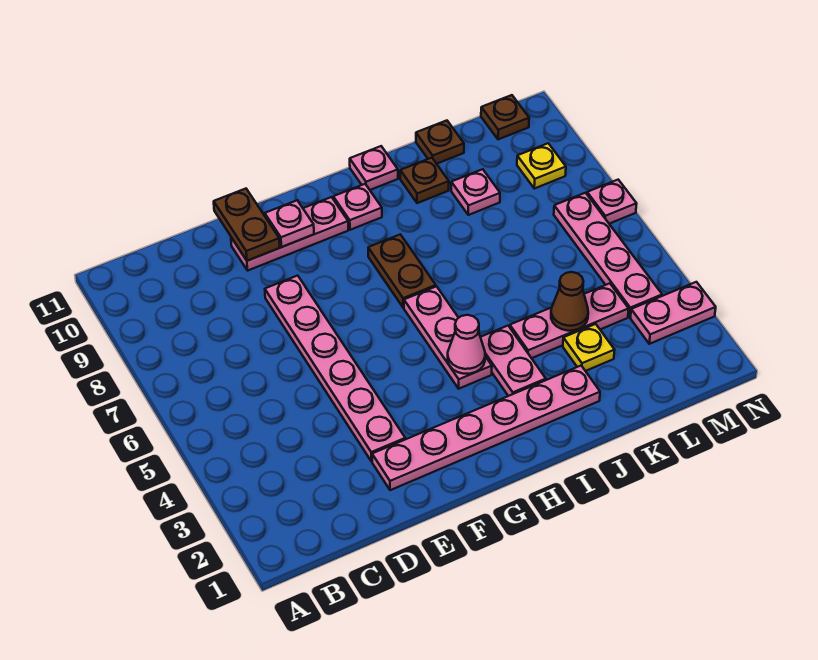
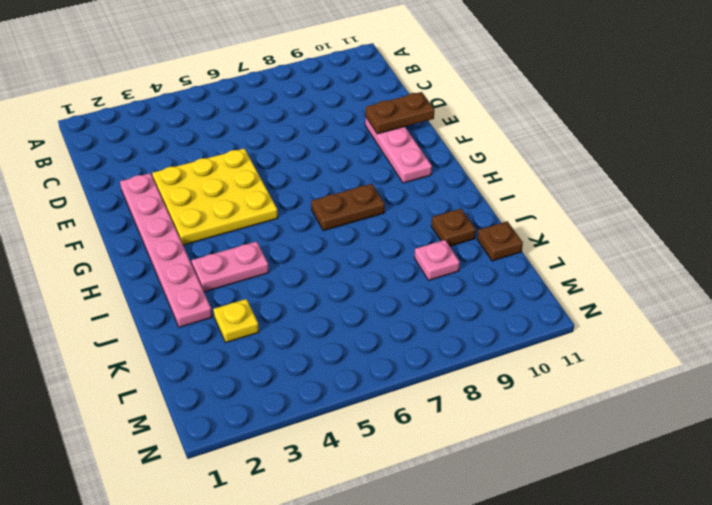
yellow plate E3:G5 level 1 -> pink plate E3:E8 level 1
none -> pink plate H4:H6 level 1
none -> pink plate H10 level 1
none -> pink plate I11 level 1

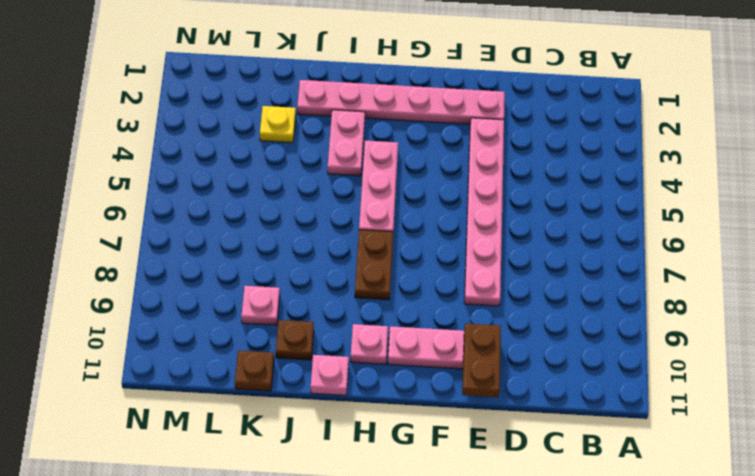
none -> pink plate J4:L4 level 1
none -> pink plate M3:N3 level 1
none -> pink plate M4:M7 level 1

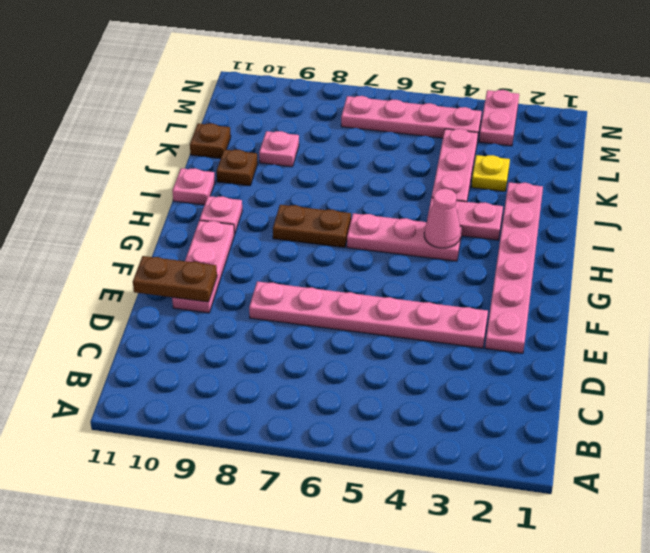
none -> yellow plate M9 level 1
none -> brown plate M11 level 1
none -> pink plate N7 level 1

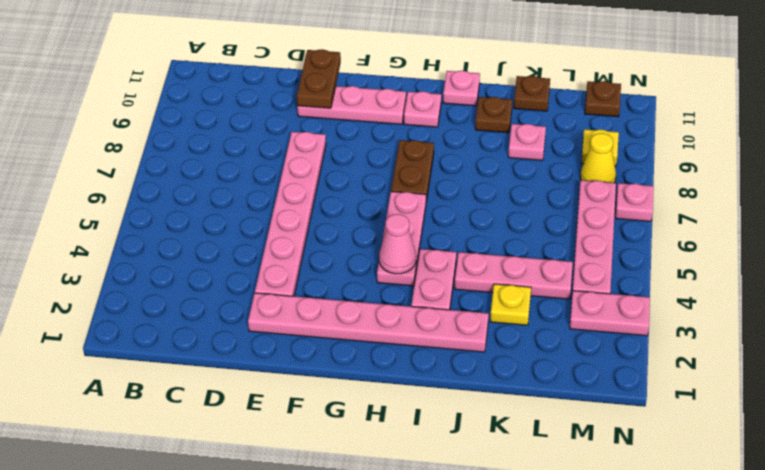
yellow cone M8 level 1 -> none
none -> pink plate F10 level 2
none -> brown cone K4 level 2

